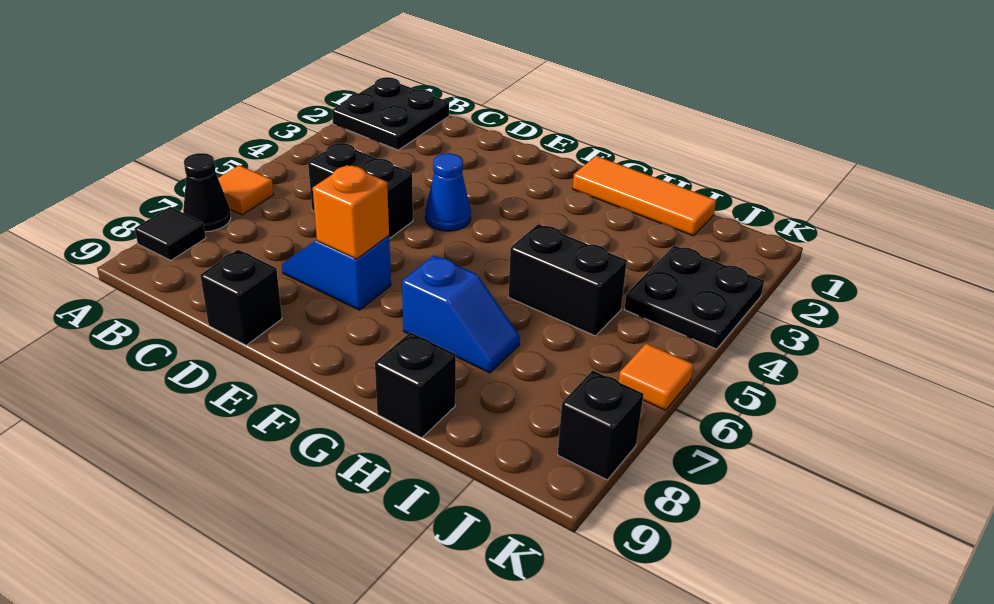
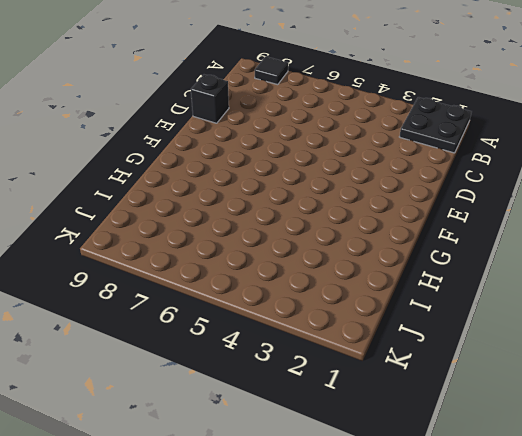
none -> orange tile A6 level 1
none -> black cone A7 level 1
none -> black brick C5:D5 level 1

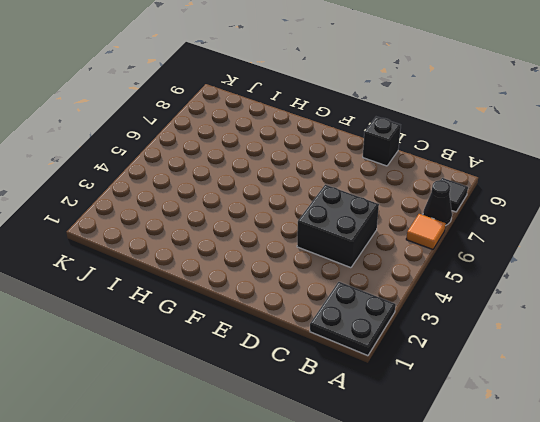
black brick C4:D5 level 1 -> black brick C5:D5 level 1
none -> blue slope D7:E7 level 1 top E
none -> blue cone E4 level 1
none -> orange tile G1:I1 level 1

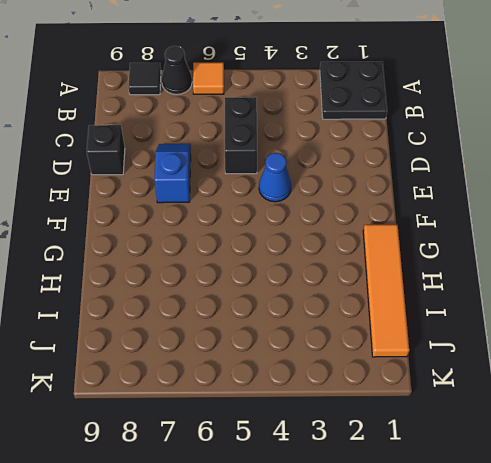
orange tile G1:J1 level 1 -> orange tile G1:I1 level 1
none -> blue slope G7:H7 level 1 top G
none -> black brick H5:I5 level 1
none -> black brick H9 level 1

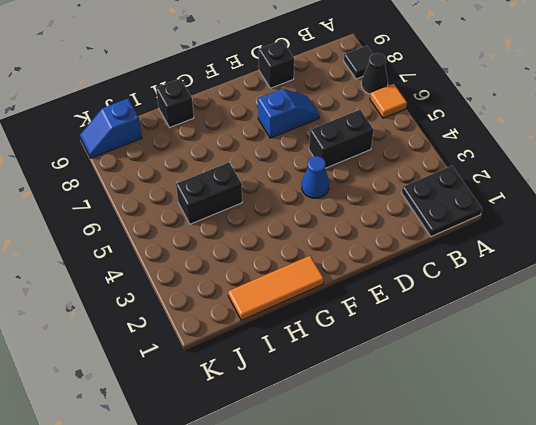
blue slope J9:K9 level 1 top J -> blue slope G7:H7 level 1 top G
none -> black plate J3:K4 level 1
none -> orange tile K6 level 1
none -> black brick K8 level 1

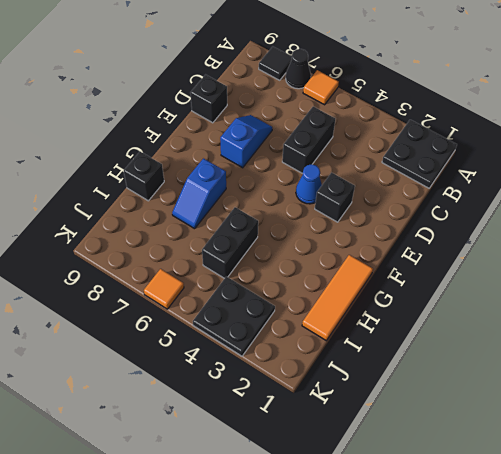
black brick E3 level 1 -> black brick K8 level 1
none -> orange brick E7 level 2

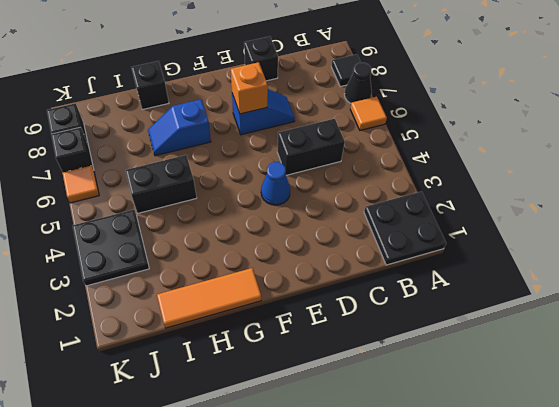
black brick K7 level 1 -> none

